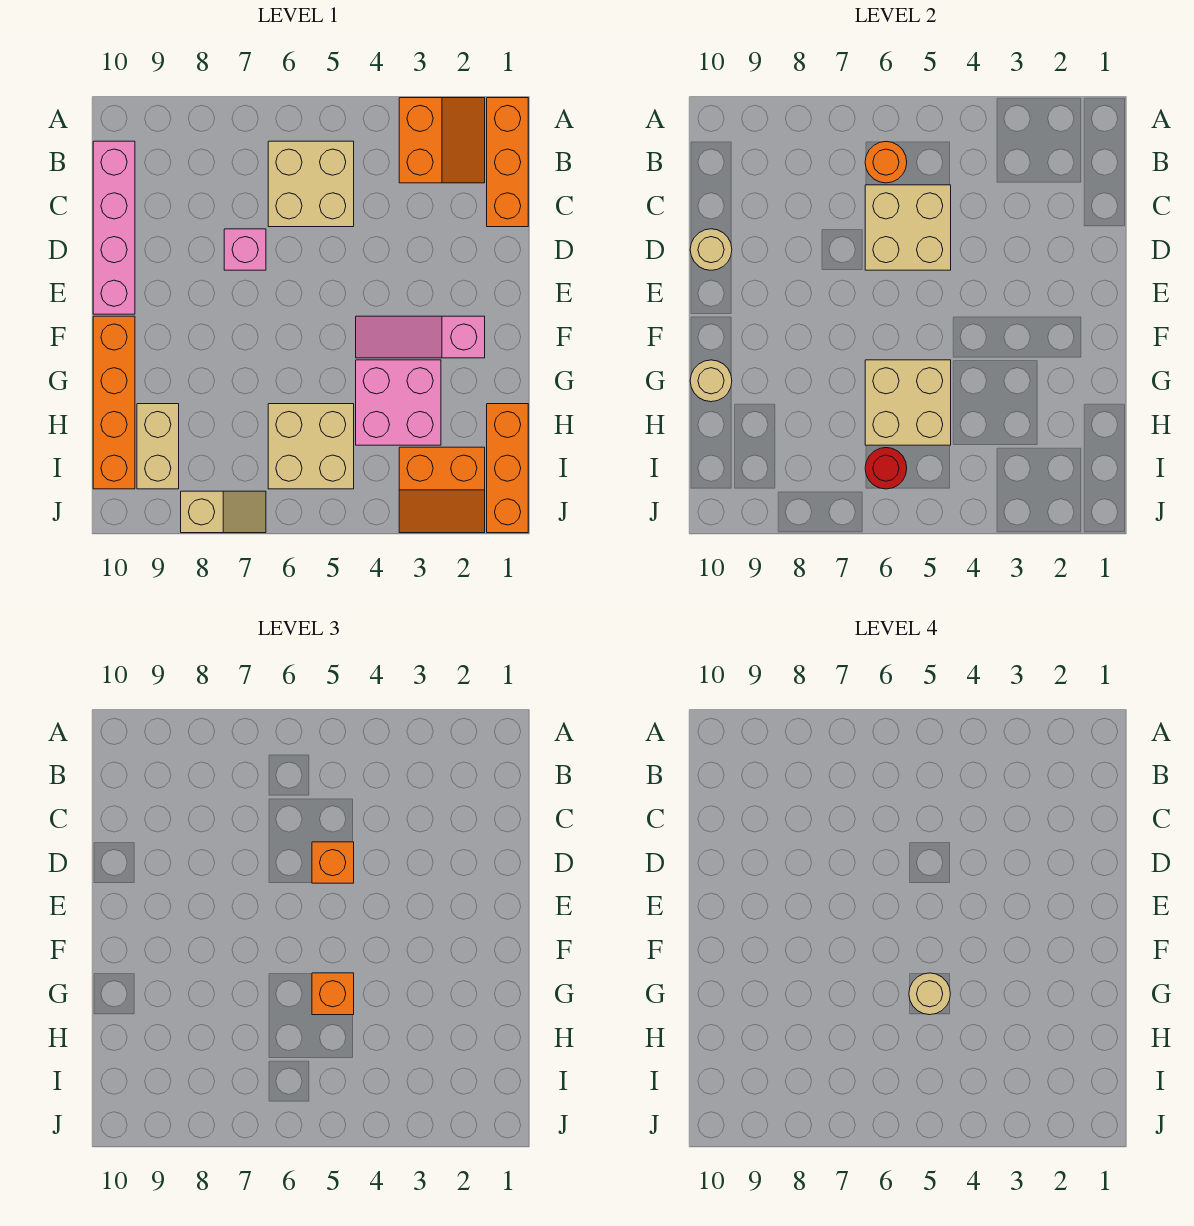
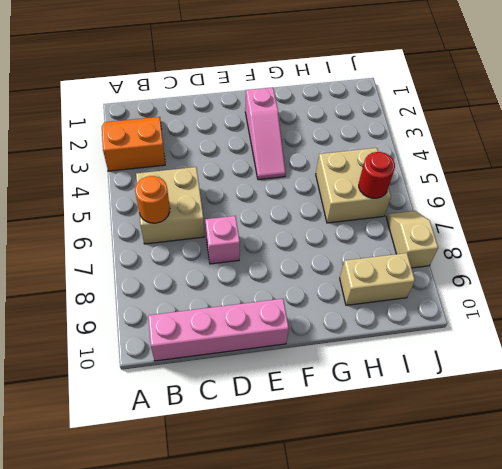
none -> orange brick A1:C1 level 1
none -> orange brick F10:I10 level 1
none -> pink brick G3:H4 level 1

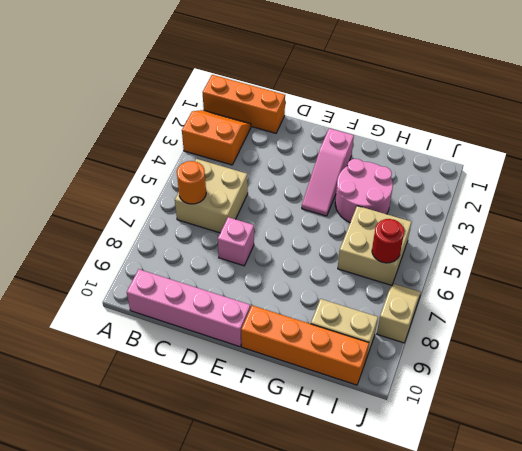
pink round brick G3:H4 level 1 -> pink brick G3:H4 level 1
none -> orange brick H1:J1 level 1
none -> orange slope I2:J3 level 1 top I
none -> tan brick C5:D6 level 2

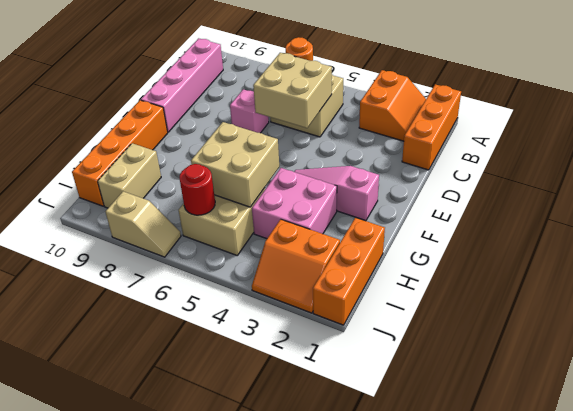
none -> tan round brick D10 level 2
none -> tan round brick G10 level 2
none -> orange brick D5 level 3

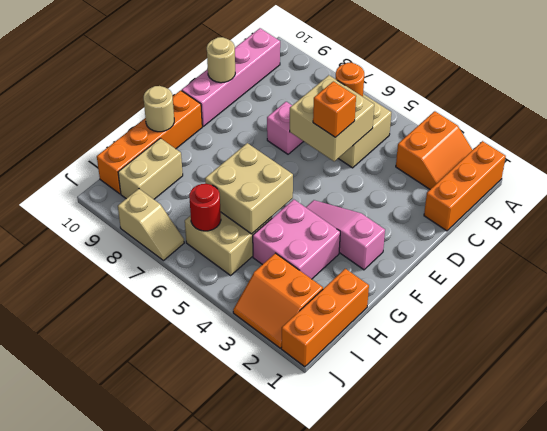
none -> orange brick G5 level 3
none -> tan round brick G5 level 4

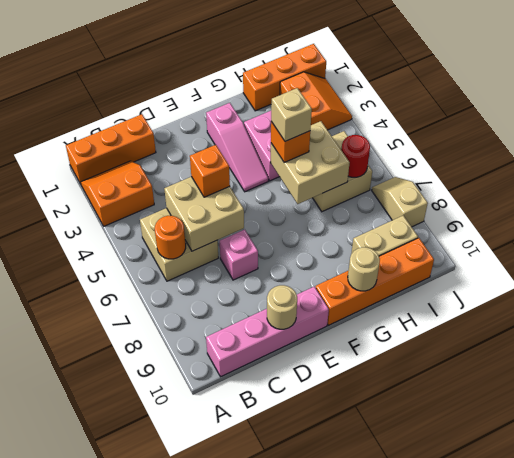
tan brick G5 level 4 -> tan round brick G5 level 4

